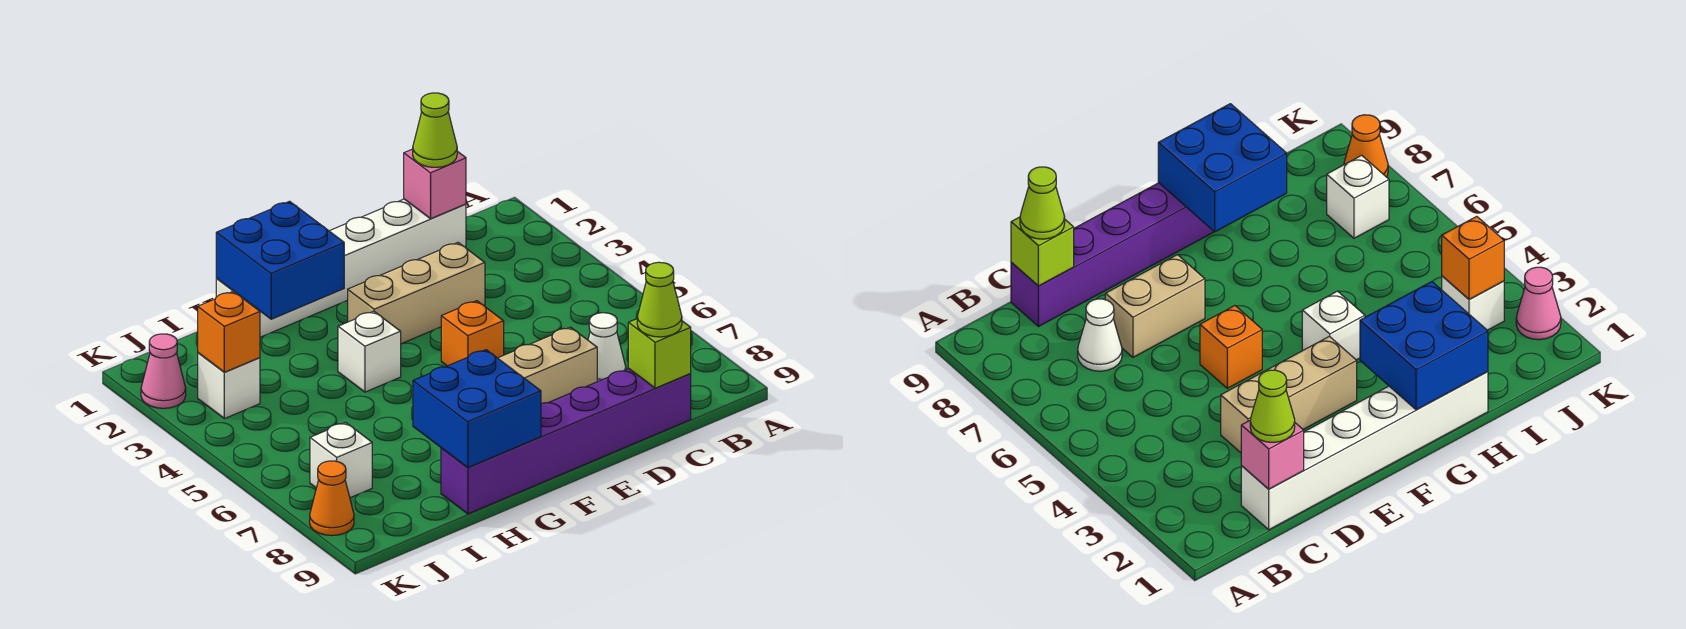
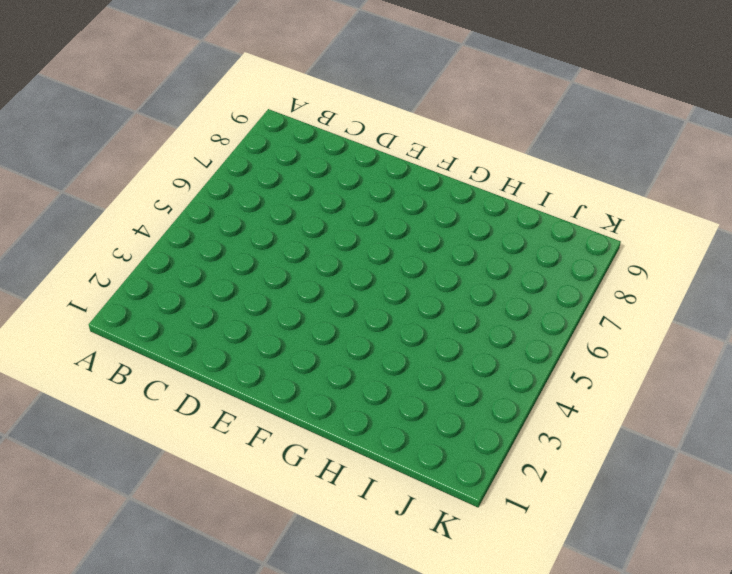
none -> white brick C1:H1 level 1
none -> white cone C7 level 1
none -> purple brick C9:H9 level 1

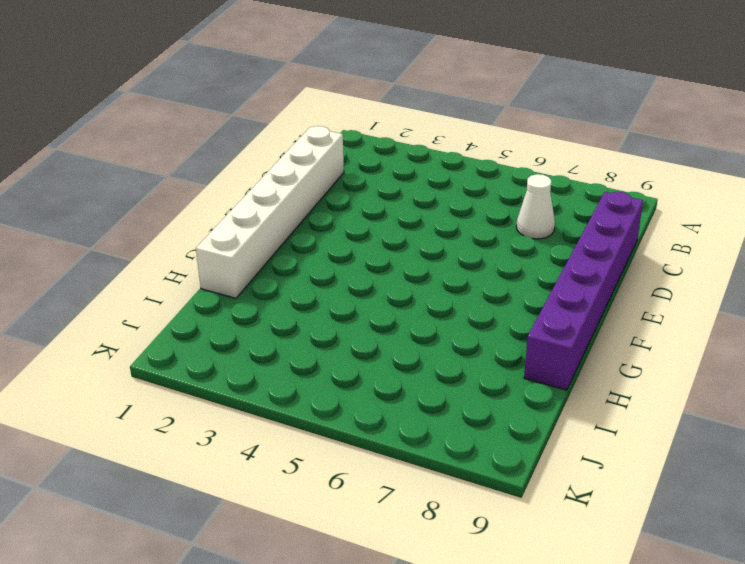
none -> tan brick D3:F3 level 1
none -> tan brick D7:E7 level 1
none -> orange brick E5 level 1

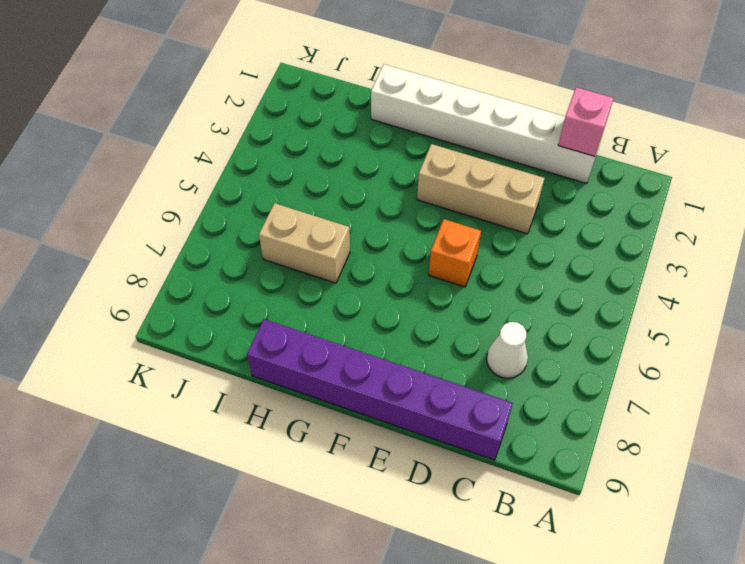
tan brick H6:I6 level 1 -> tan brick D7:E7 level 1
none -> white brick G4 level 1
none -> white brick J3 level 1
none -> white brick J7 level 1

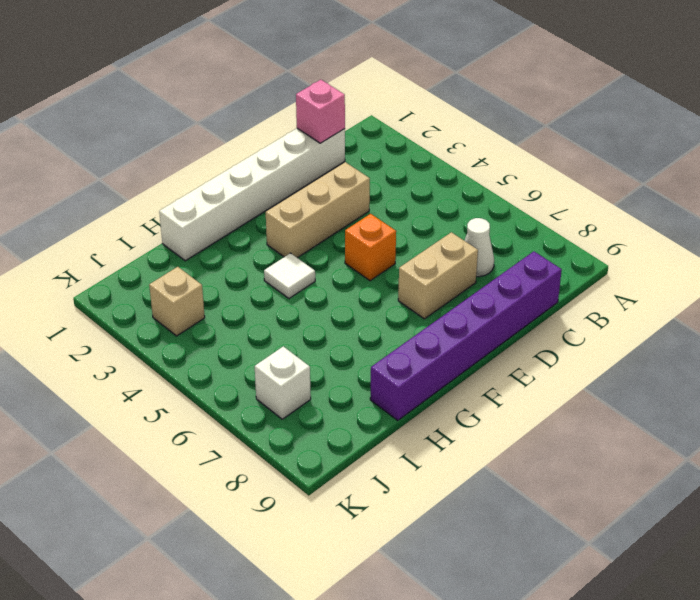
white tile G4 level 1 -> white brick G4 level 1
tan brick J3 level 1 -> white brick J3 level 1
none -> pink cone K2 level 1
none -> orange cone K8 level 1
none -> lime brick C9 level 2

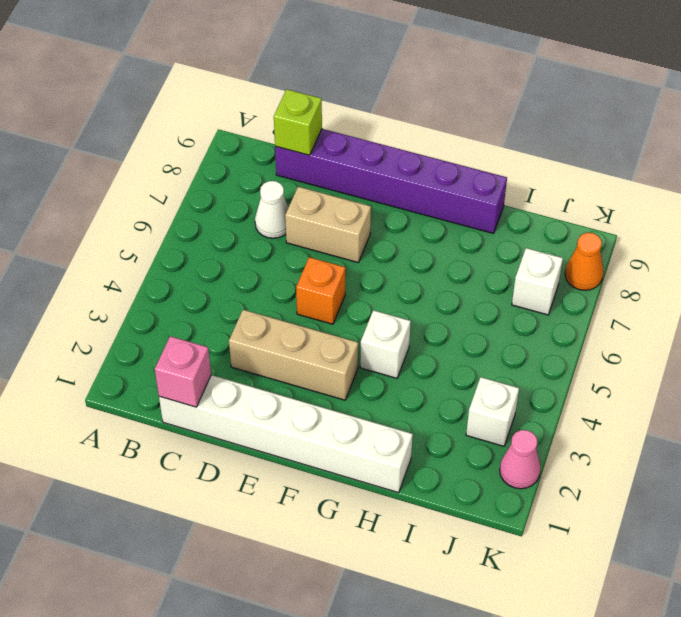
none -> blue brick G1:H2 level 2
none -> blue brick G8:H9 level 2
none -> orange brick J3 level 2

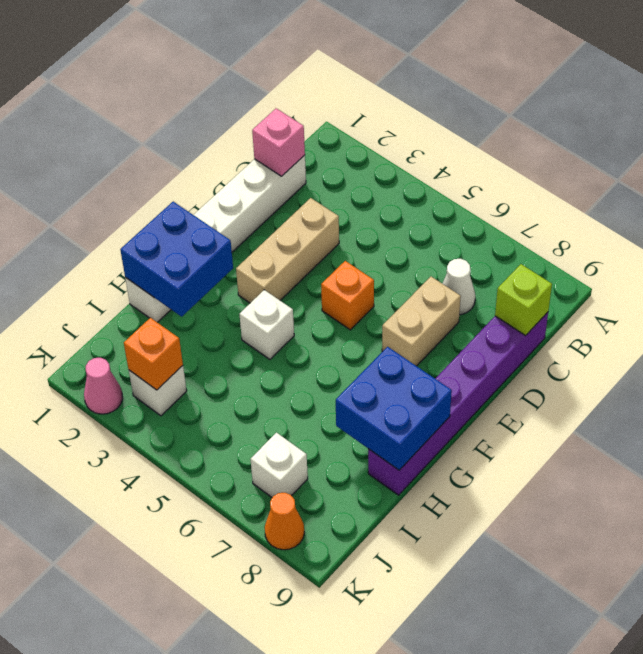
none -> lime cone C1 level 3
none -> lime cone C9 level 3

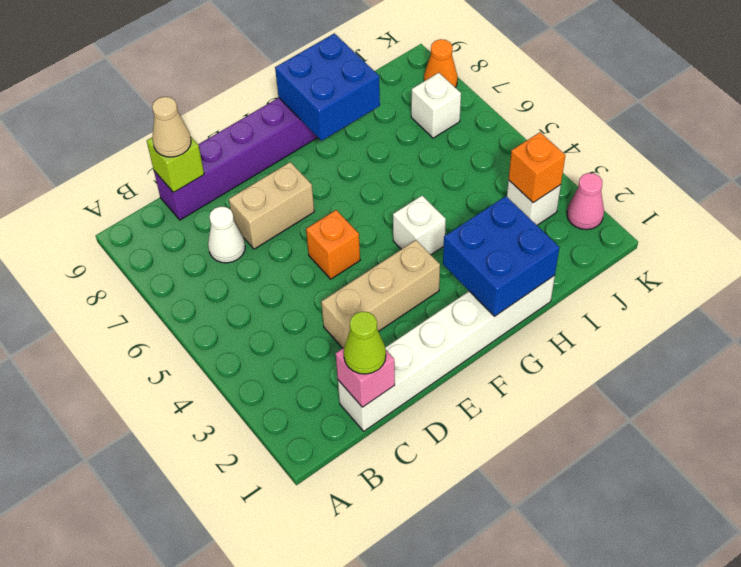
tan cone C9 level 3 -> lime cone C9 level 3

